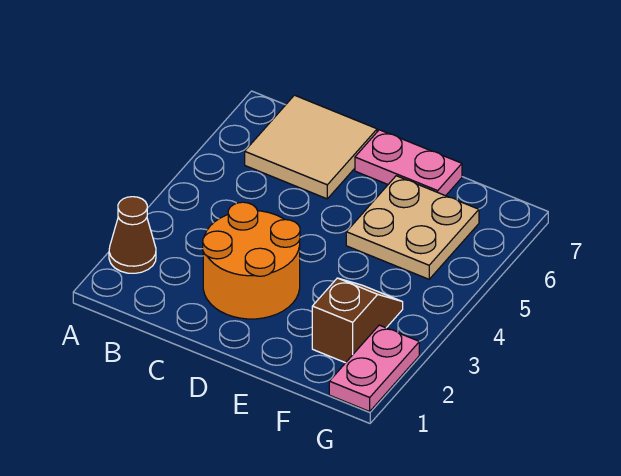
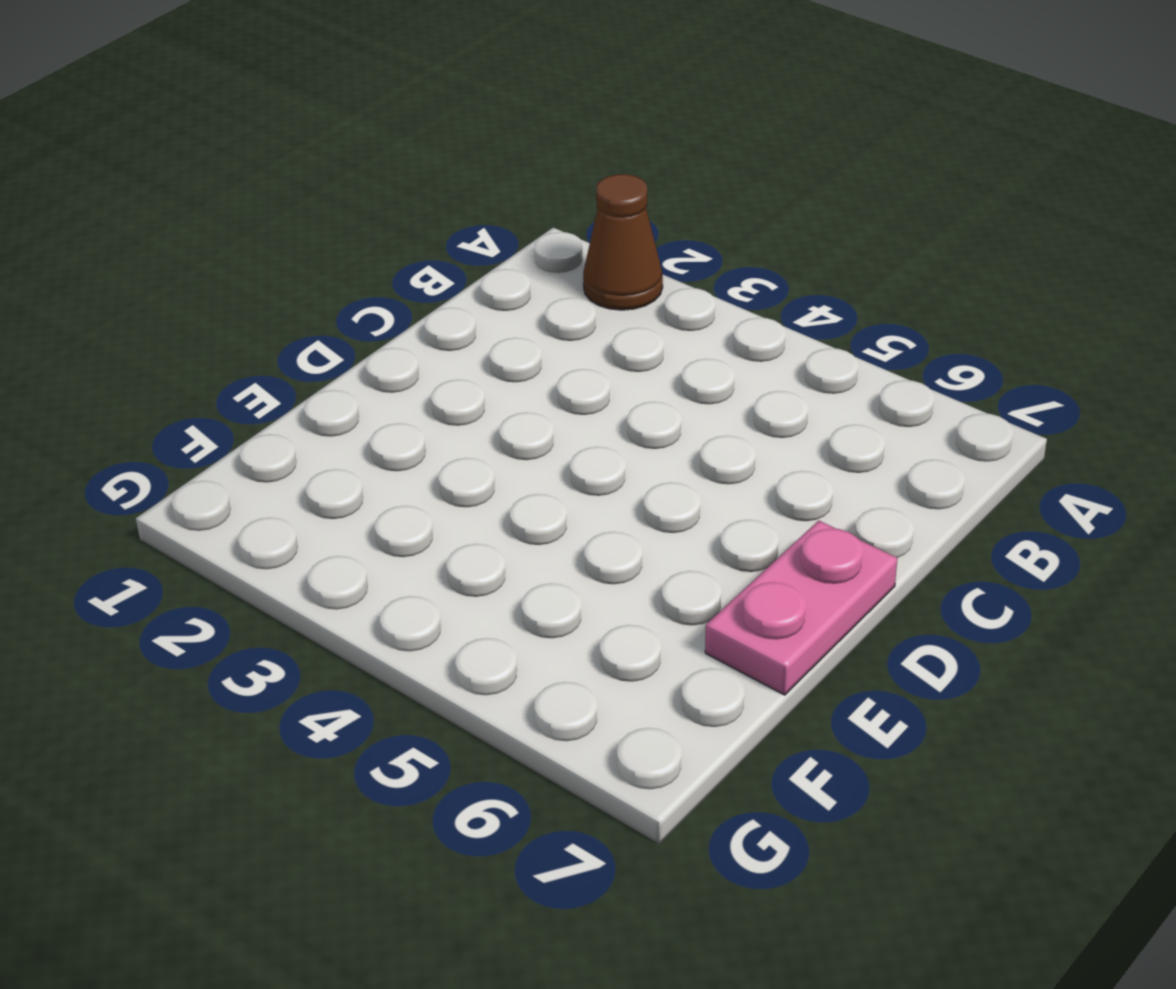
none -> tan tile B6:C7 level 1
none -> orange round brick C2:D3 level 1

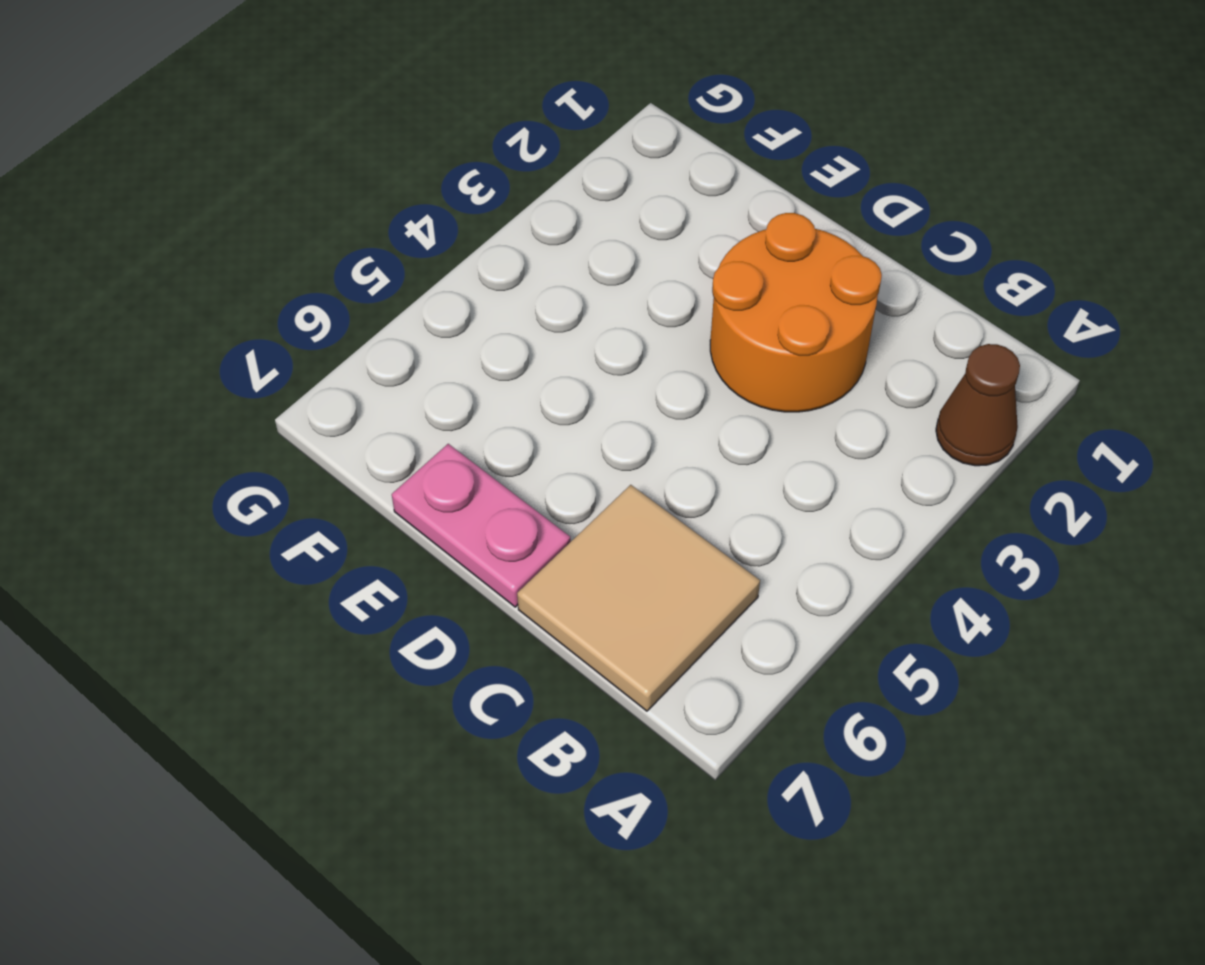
none -> tan plate E5:F6 level 1
none -> brown slope F2:F3 level 1 top 2

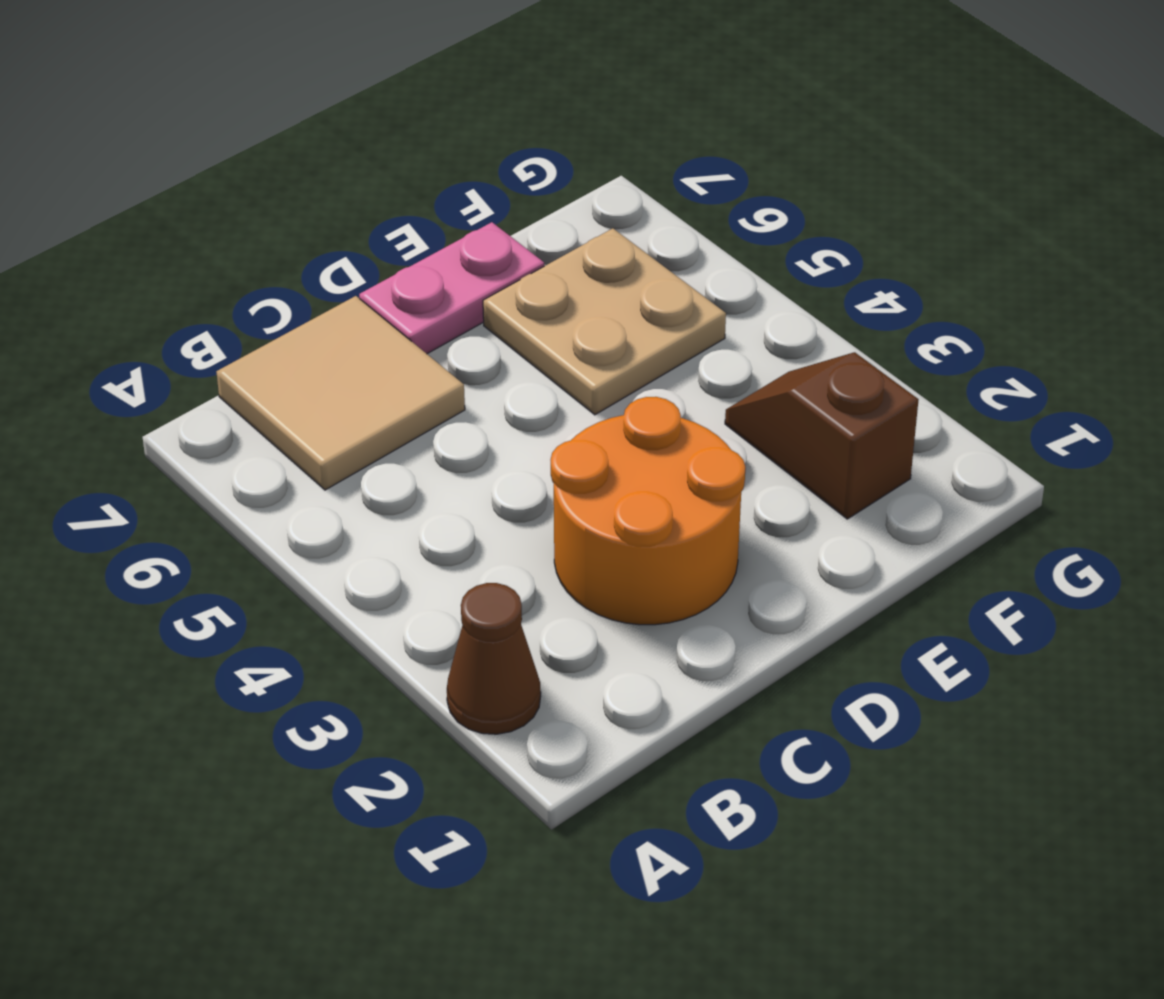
none -> pink plate G1:G2 level 1

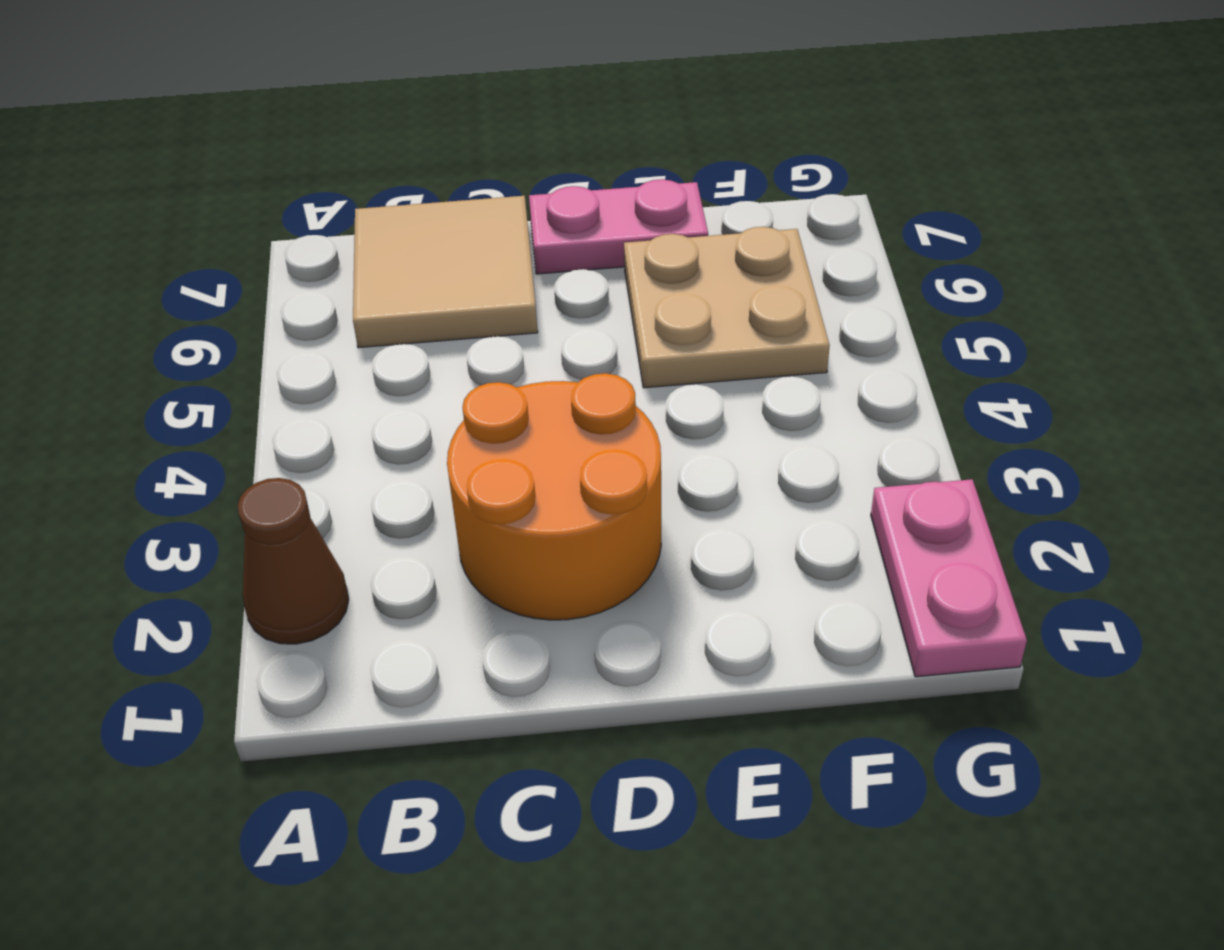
none -> brown slope F2:F3 level 1 top 2

